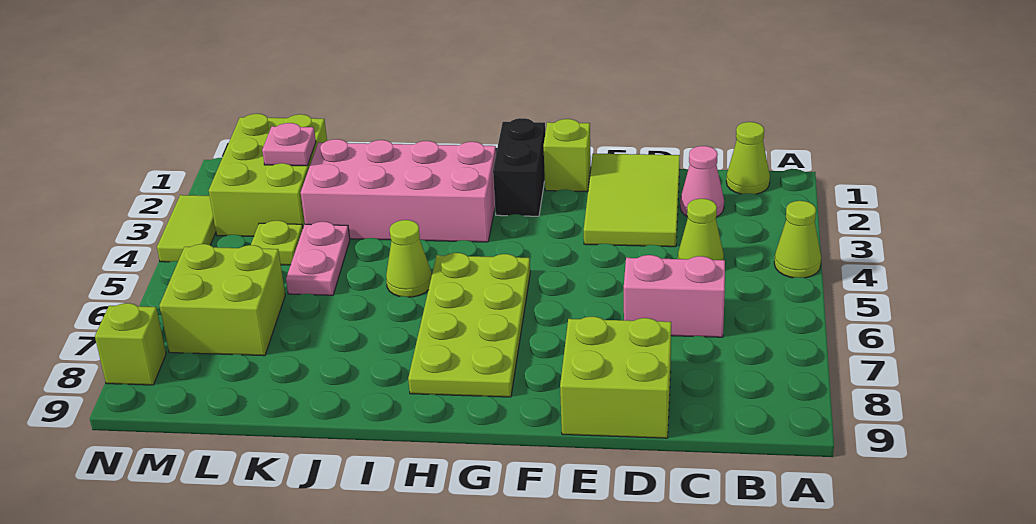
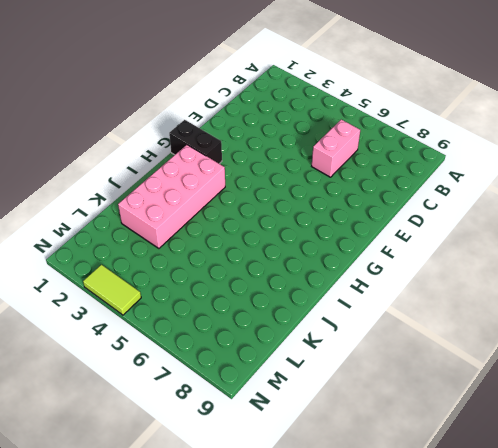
none -> lime cone A4 level 1
none -> lime cone B1 level 1
none -> pink cone C2 level 1

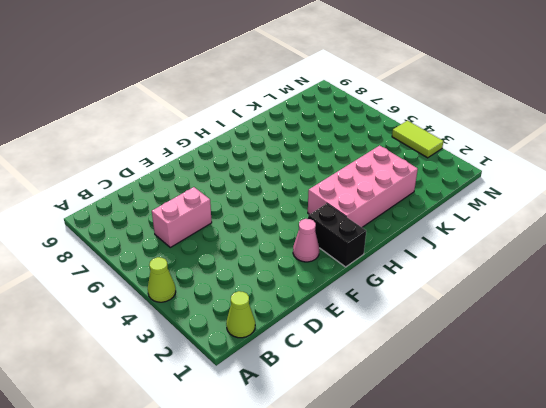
pink cone F2 level 1 -> pink cone C2 level 1
none -> lime cone C4 level 1
none -> lime tile D1:E3 level 1
none -> lime brick D8:E9 level 1

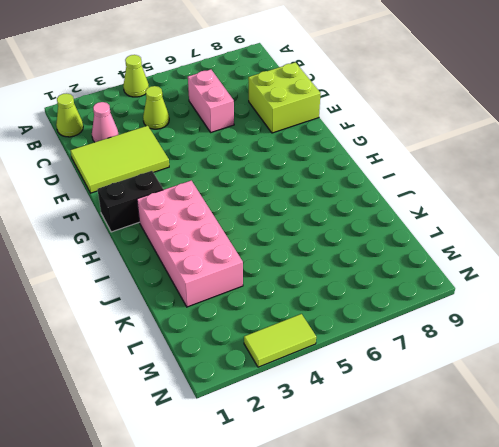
none -> lime brick F1 level 1
none -> lime plate G5:H8 level 1
none -> lime cone I5 level 1

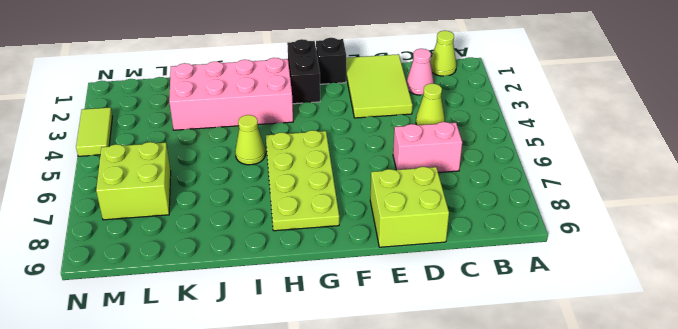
black brick F1 level 1 -> lime brick F1 level 1
none -> lime cone A4 level 1
none -> pink plate K4:K5 level 1
none -> lime brick L1:M3 level 1

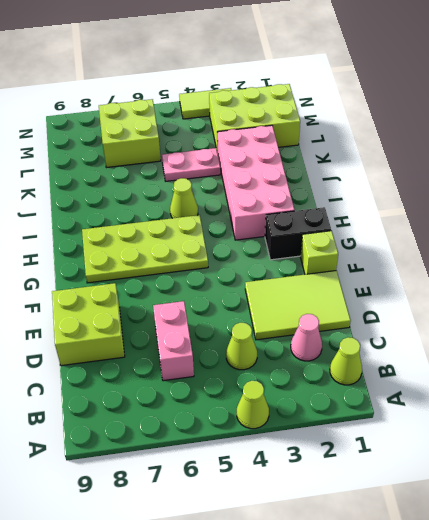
none -> lime plate L4 level 1
none -> lime brick N8 level 1
none -> pink plate L2 level 2

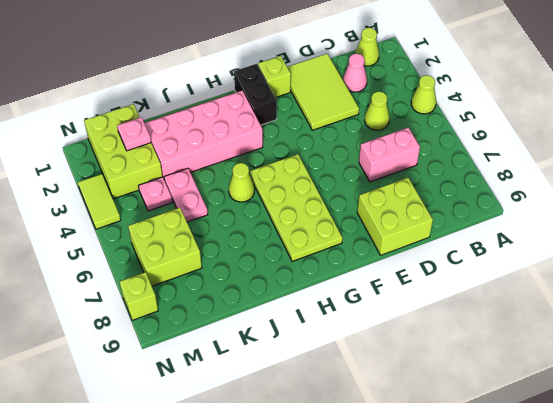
pink plate L4 level 1 -> lime plate L4 level 1

